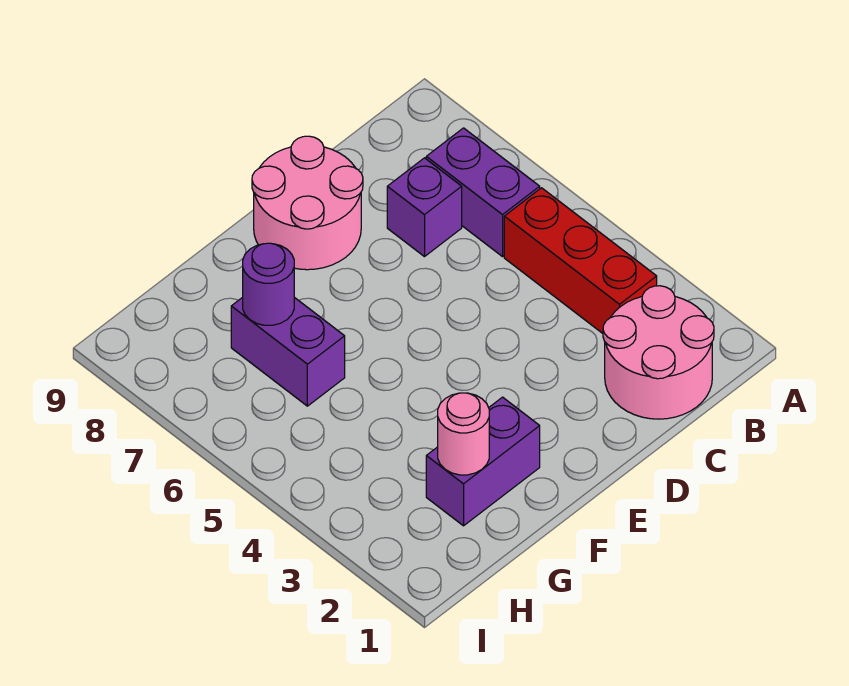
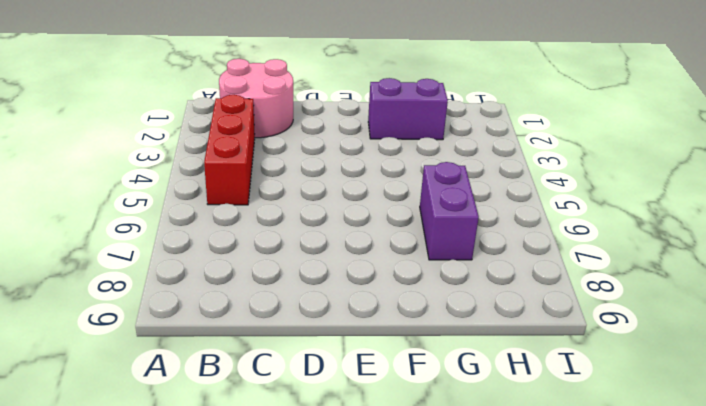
none -> purple brick B6:B7 level 1
none -> purple brick C7 level 1

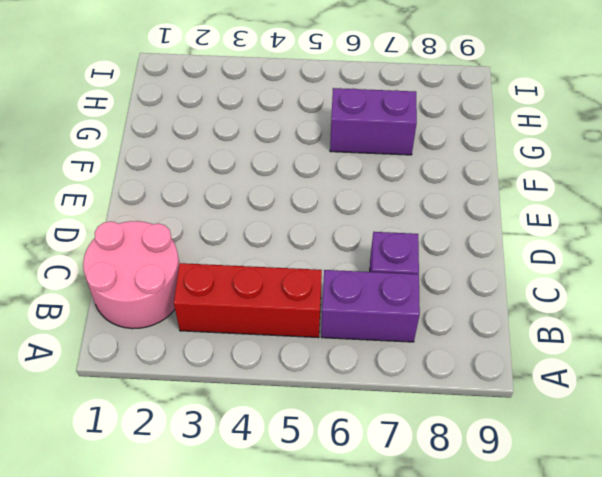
none -> pink round brick D8:E9 level 1
none -> purple brick F2:G2 level 1

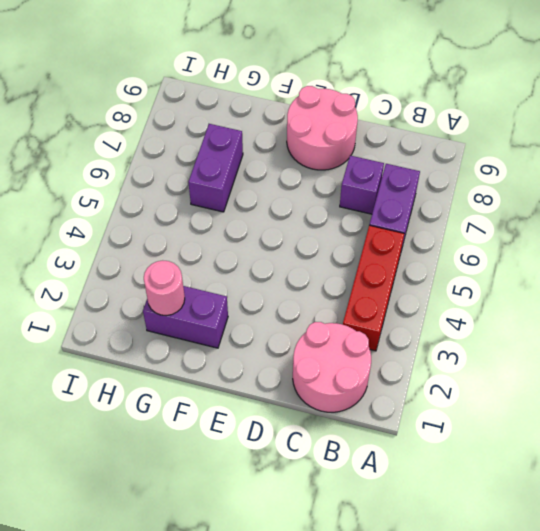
none -> purple round brick G7 level 2

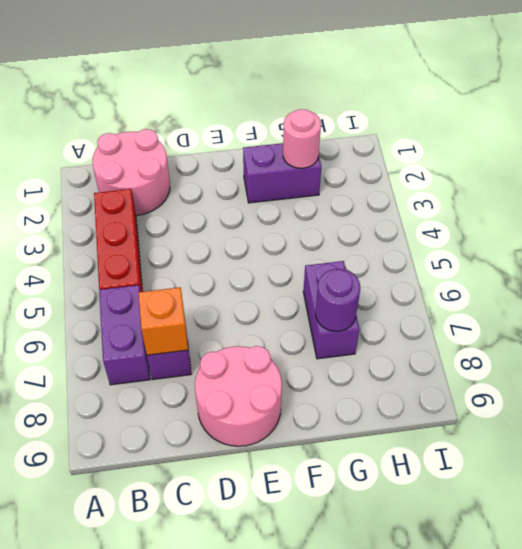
orange brick C7 level 2 -> none

